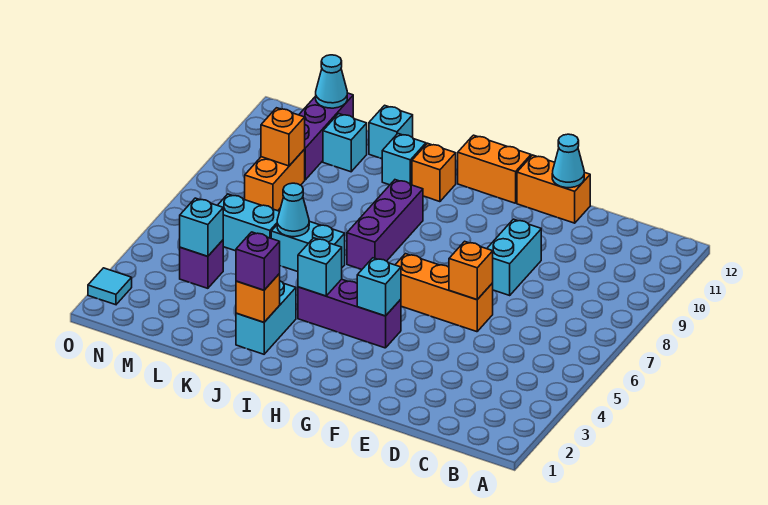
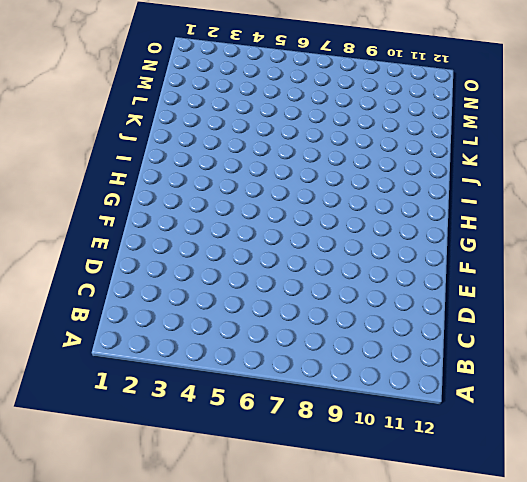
none -> orange brick E6:G6 level 1
none -> cyan brick E8:E9 level 1
none -> orange brick E12:F12 level 1

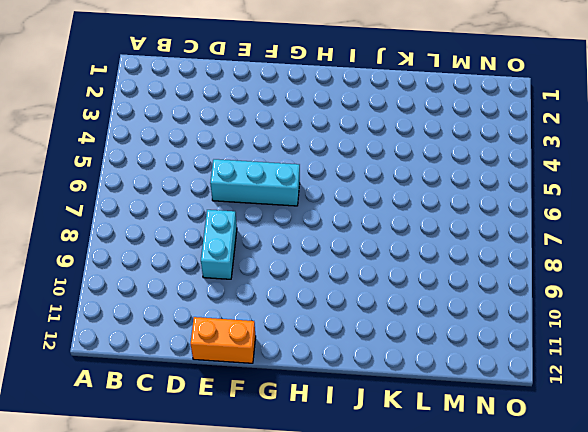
cyan brick E6:G6 level 1 -> orange brick E6:G6 level 1
none -> purple brick G4:I4 level 1
none -> orange brick G12:H12 level 1
none -> purple brick I7:I9 level 1

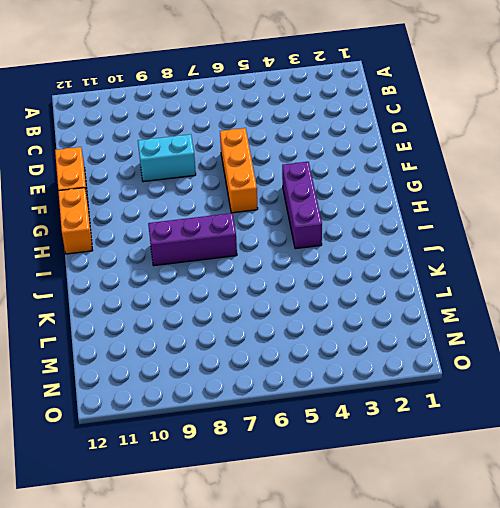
none -> orange brick I11 level 1
none -> cyan brick J2:J3 level 1
none -> cyan brick J6:K6 level 1

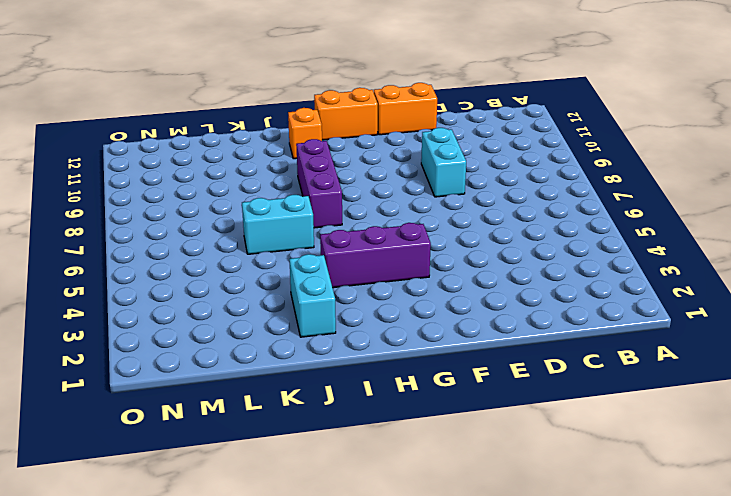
none -> orange brick E6:G6 level 1
none -> cyan brick J11 level 1
none -> cyan brick K12 level 1

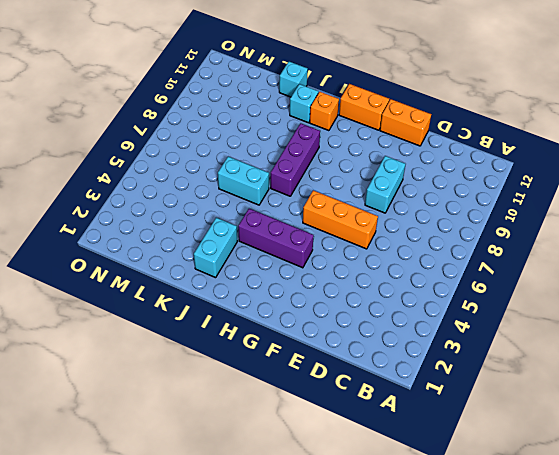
none -> cyan brick L6:M6 level 1
none -> cyan brick L11 level 1
none -> purple brick M4 level 1

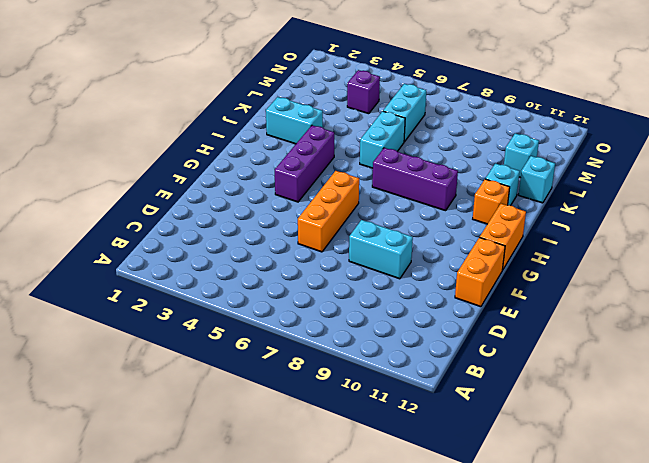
none -> orange brick M8:M9 level 1
none -> purple brick M10:M12 level 1
none -> cyan tile O2 level 1

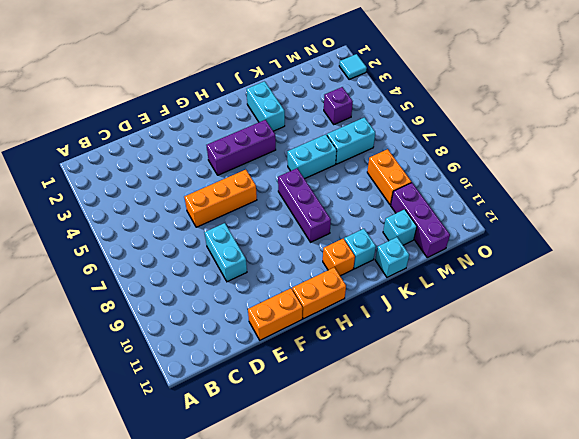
none -> orange brick E6 level 2
none -> cyan cone E12 level 2
none -> cyan brick G4 level 2

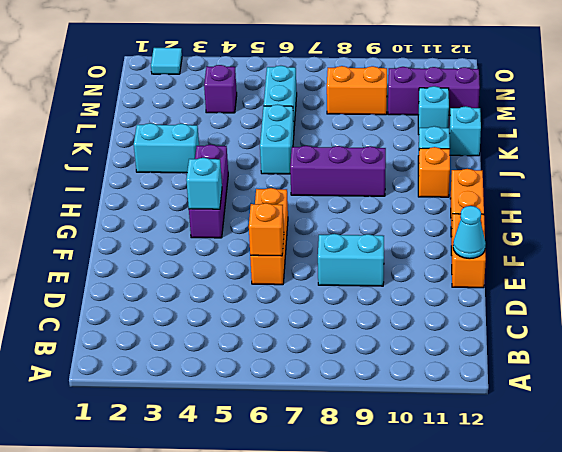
none -> cyan brick I4 level 2
none -> orange brick J2 level 2
none -> cyan cone K6 level 2

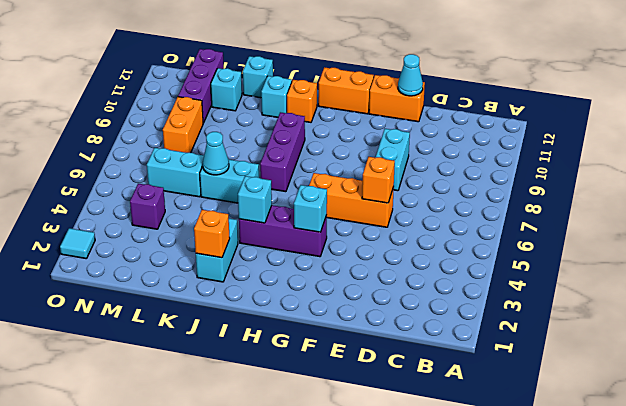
none -> cyan brick M4 level 2
none -> orange brick M9 level 2
none -> cyan cone M12 level 2

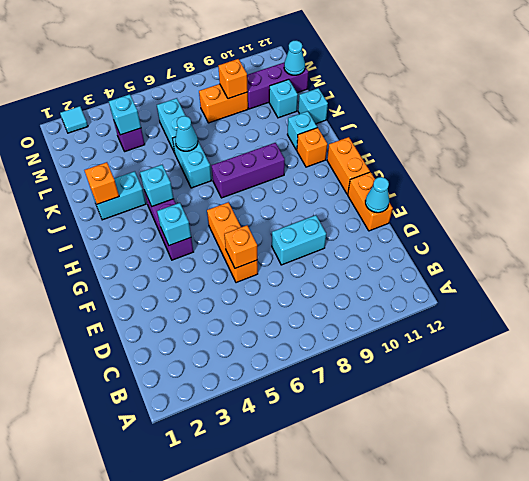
none -> purple brick J2 level 3

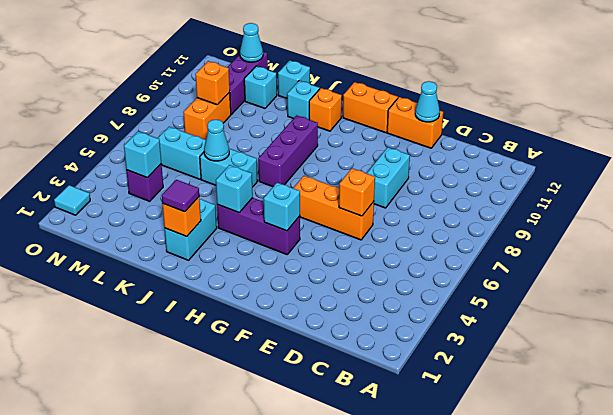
purple tile J2 level 3 -> purple brick J2 level 3

